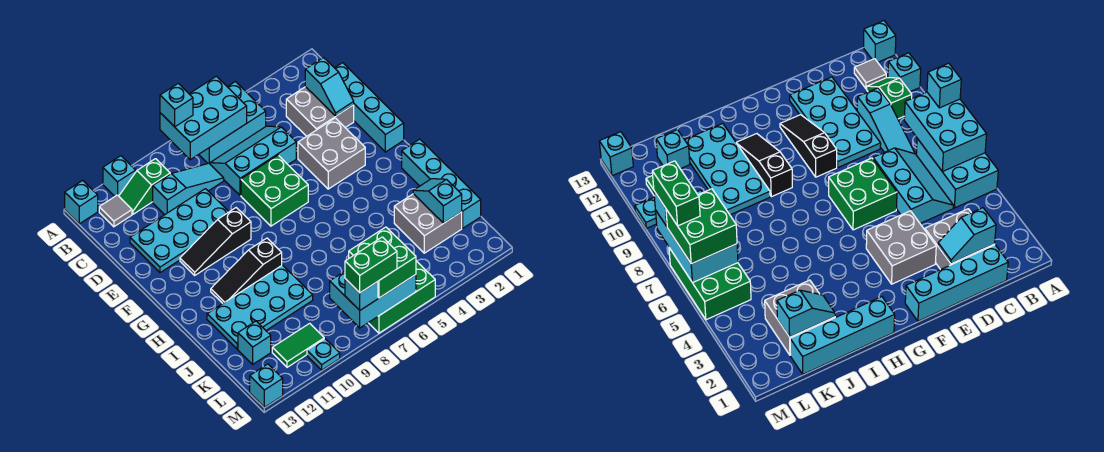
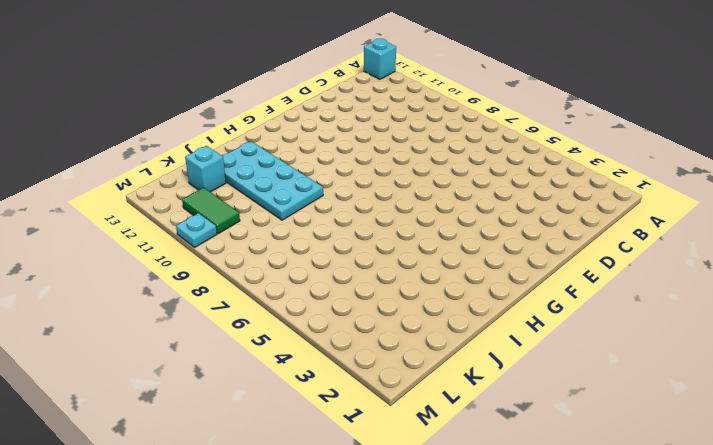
none -> cyan brick A5:B7 level 1
none -> cyan brick A11 level 1
none -> green slope B10:B11 level 1 top 10
none -> grey tile B12 level 1

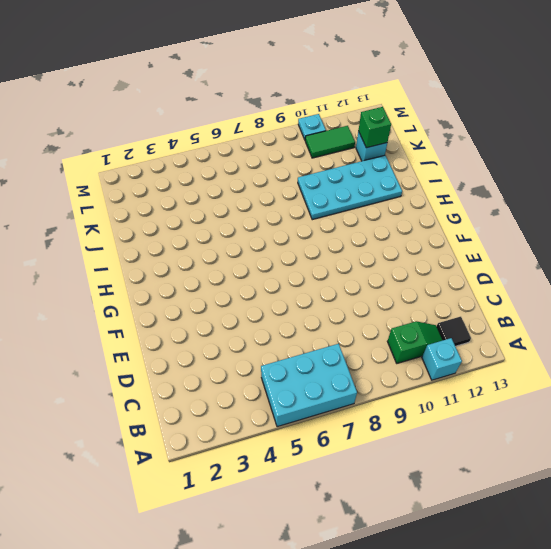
black tile B12 level 1 -> grey tile B12 level 1
green brick K12 level 2 -> none
none -> cyan brick A13 level 1
none -> cyan brick C1:F1 level 1
none -> grey brick C2:D3 level 1
none -> cyan slope C5:D7 level 1 top D

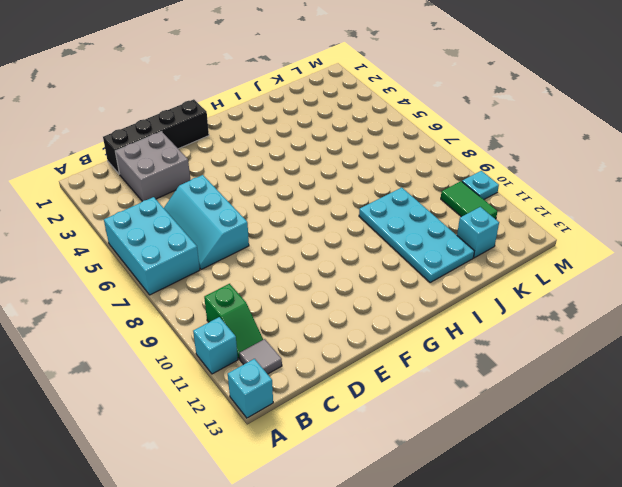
black brick C1:F1 level 1 -> cyan brick C1:F1 level 1
none -> cyan slope C8:C10 level 1 top 10
none -> cyan plate D9:E12 level 1
none -> grey brick E3:F4 level 1
none -> green brick E6:F7 level 1

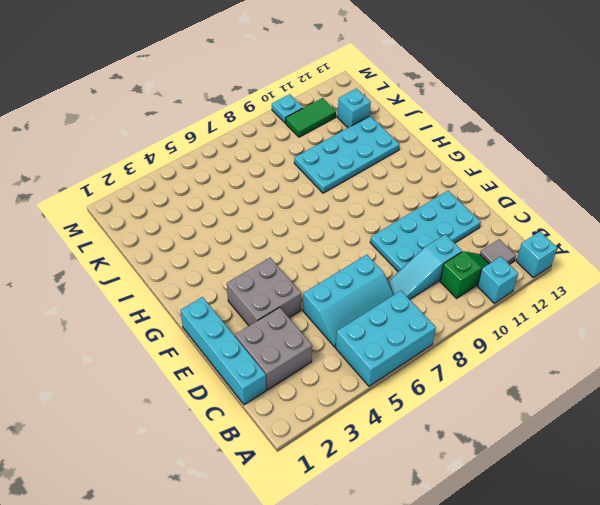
none -> green brick E6:F7 level 1
none -> black slope F9:F11 level 1 top 9
none -> cyan brick H1:K1 level 1
none -> black slope H9:H11 level 1 top 9

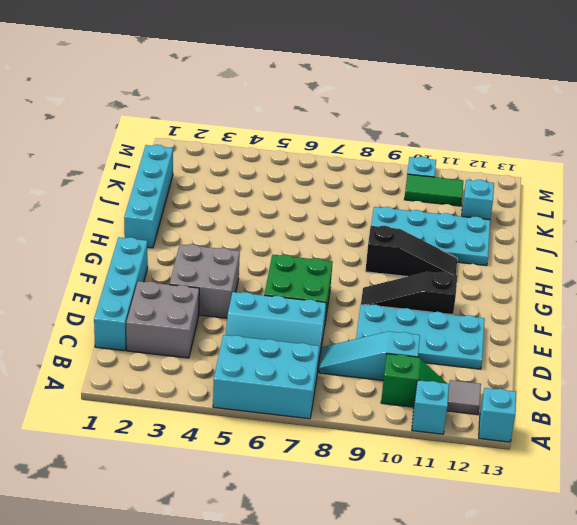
black slope F9:F11 level 1 top 11 -> black slope F9:F11 level 1 top 9
none -> grey brick J2:K3 level 1
none -> green brick L5:M7 level 1
none -> cyan brick M13 level 1
none -> cyan brick A6:B8 level 2

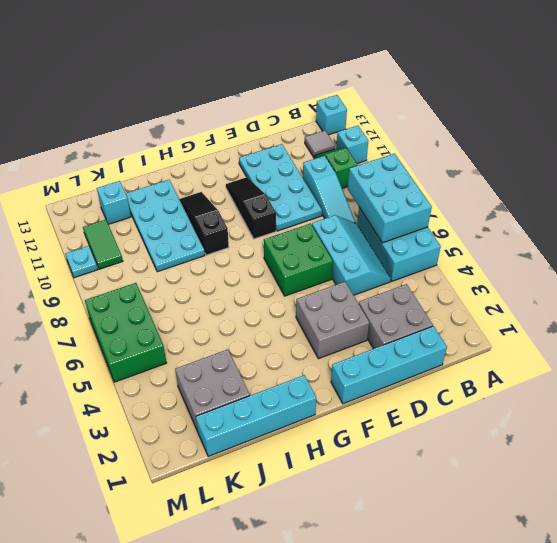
none -> cyan brick M13 level 1
none -> cyan slope C2:D2 level 2 top C
none -> cyan slope J2:K2 level 2 top K
none -> cyan brick L6:M8 level 2

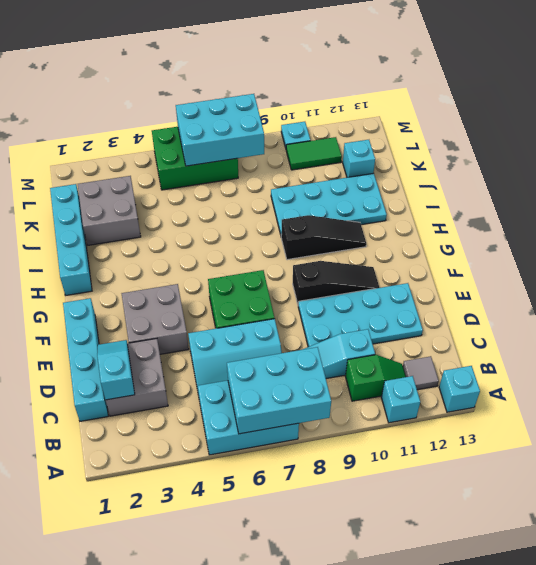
none -> cyan brick M13 level 1
none -> cyan slope J2:K2 level 2 top K
none -> cyan brick A8 level 3
none -> green brick L6:M7 level 3

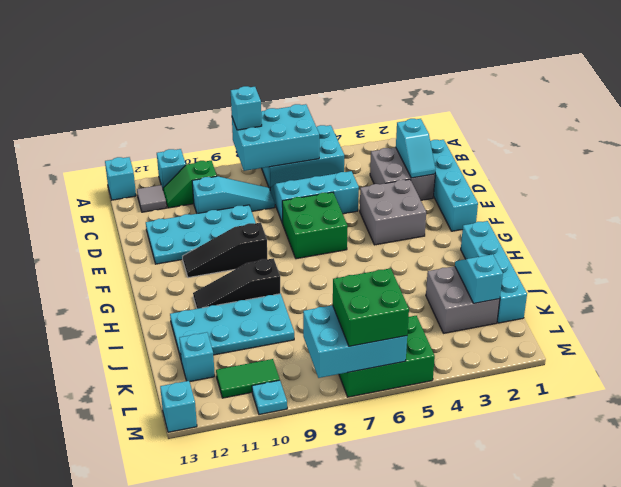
none -> cyan brick M8 level 3
none -> green brick M7:M8 level 4

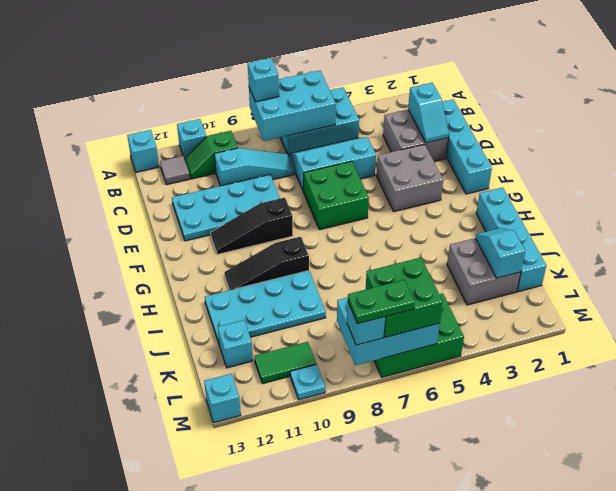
green plate M7:M8 level 4 -> green brick M7:M8 level 4

